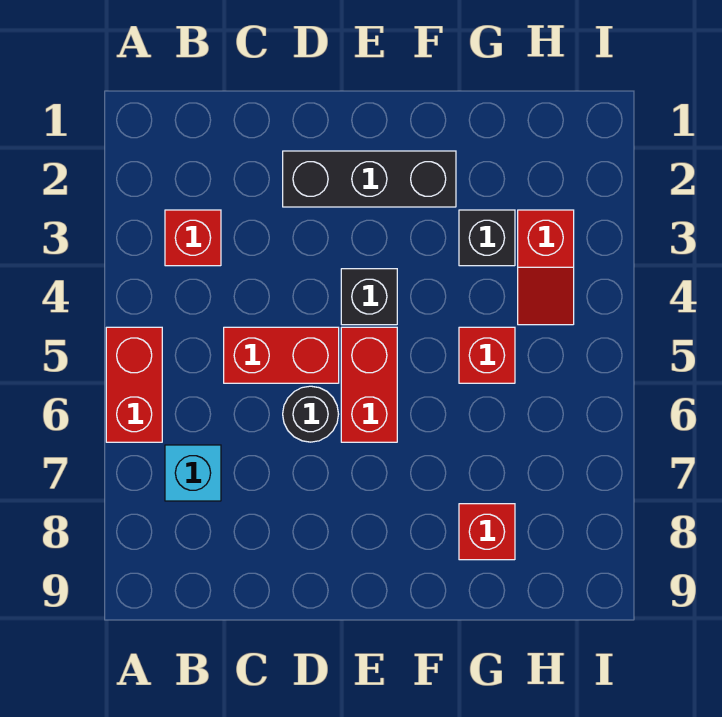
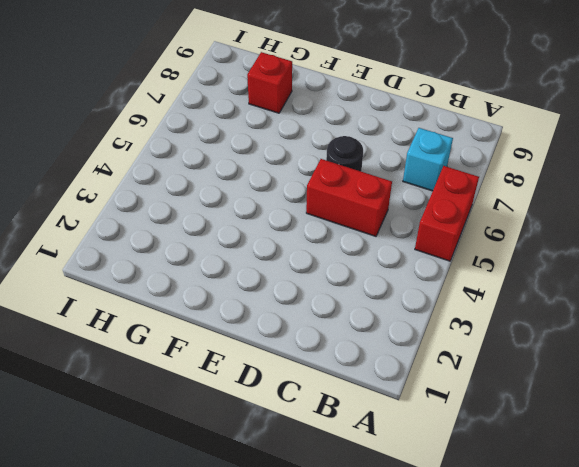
none -> red brick B3 level 1
none -> black brick D2:F2 level 1
none -> black brick E4 level 1

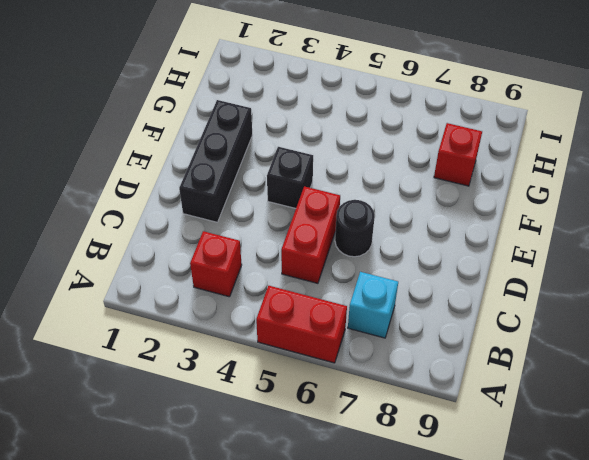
none -> red brick E5:E6 level 1
none -> black brick G3 level 1
none -> red brick G5 level 1

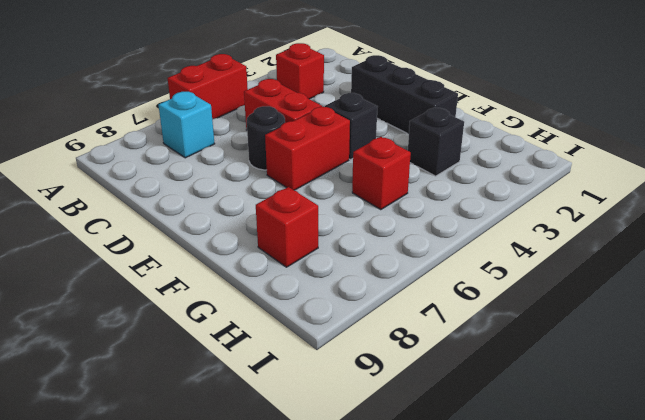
none -> red slope H3:H4 level 1 top 3

